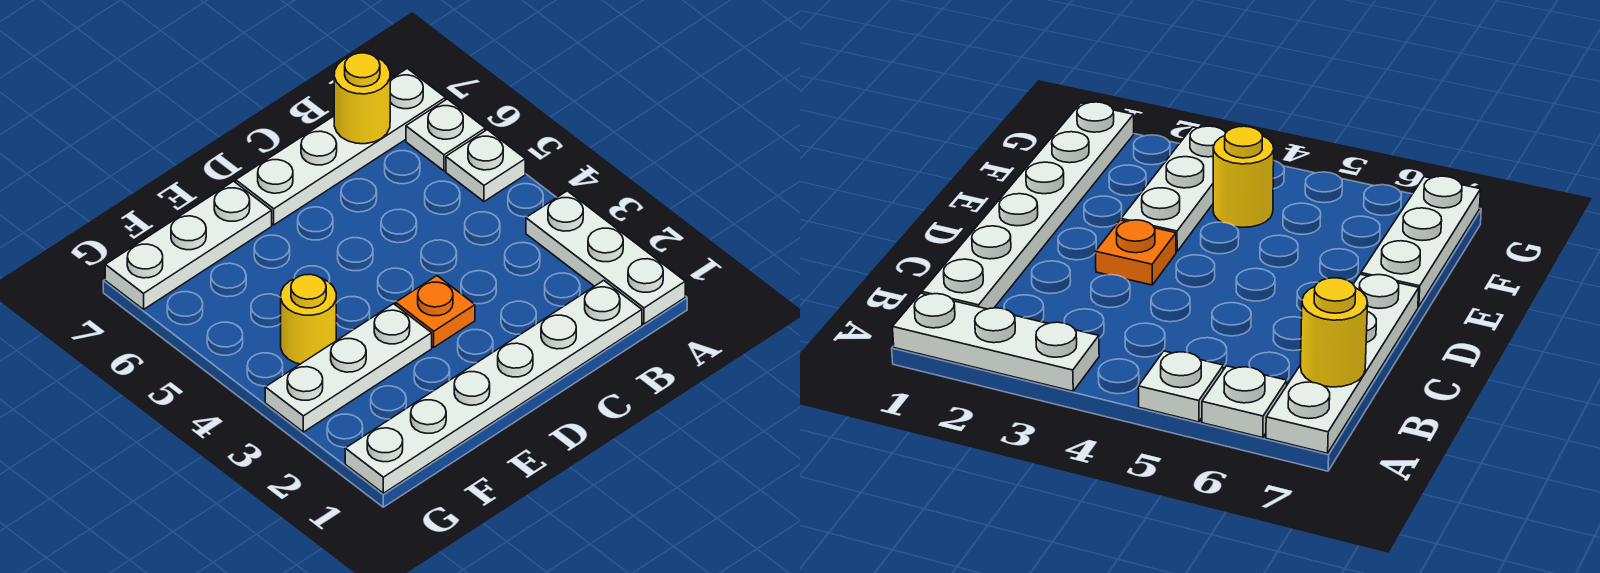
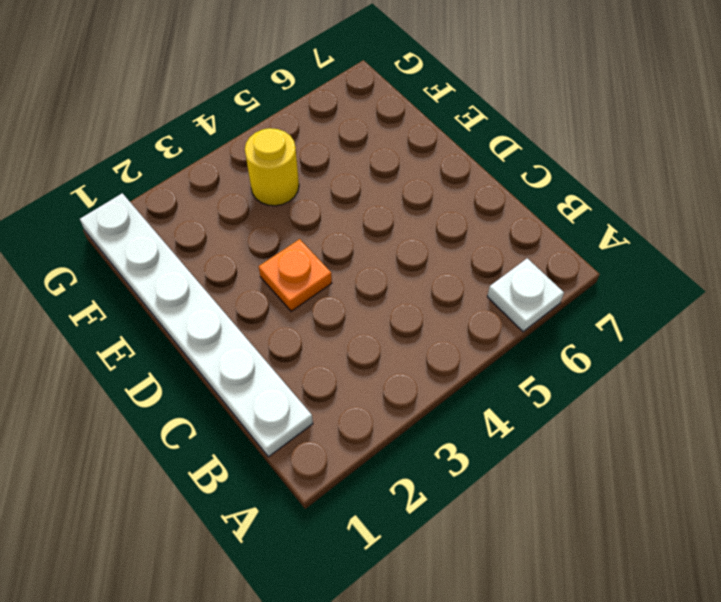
none -> white plate A1:A3 level 1
none -> white plate A5 level 1

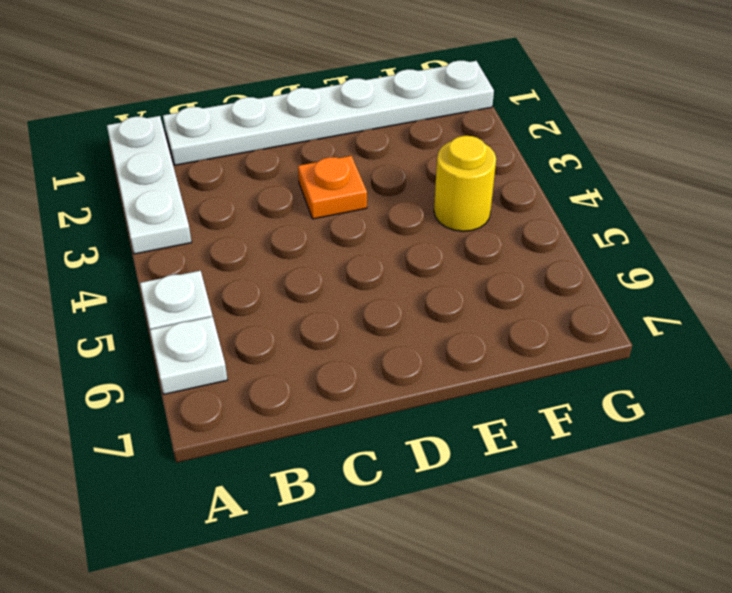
none -> white plate A7:D7 level 1
none -> white plate E3:G3 level 1

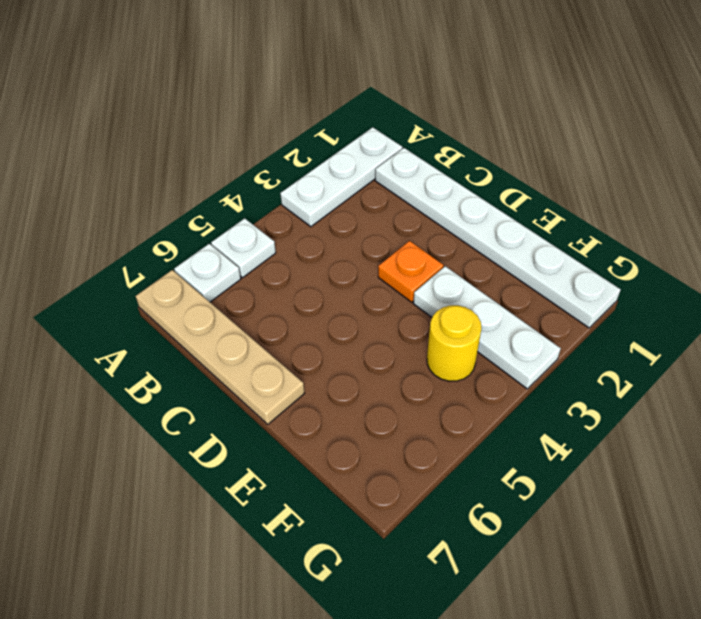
tan plate A7:D7 level 1 -> white plate A7:D7 level 1
none -> white plate E7:G7 level 1
none -> yellow round brick B7 level 2

